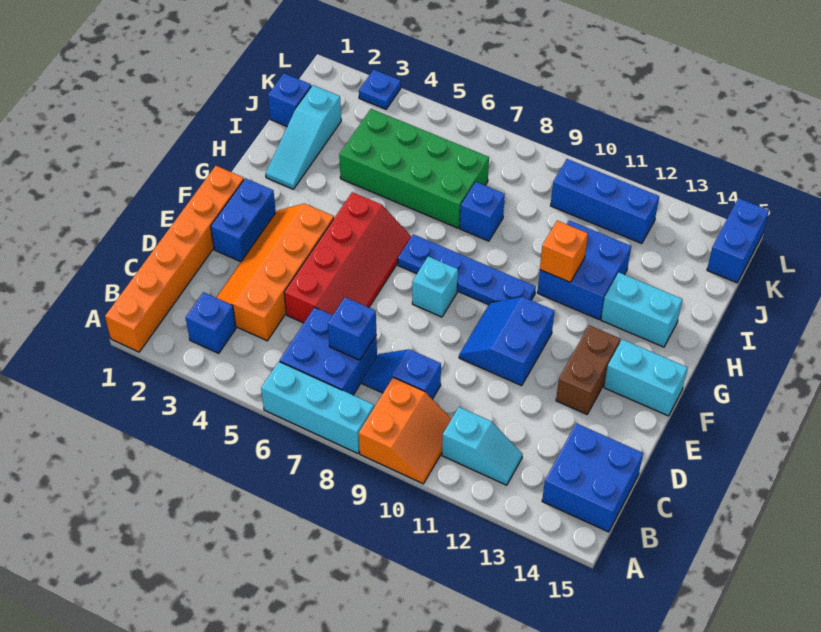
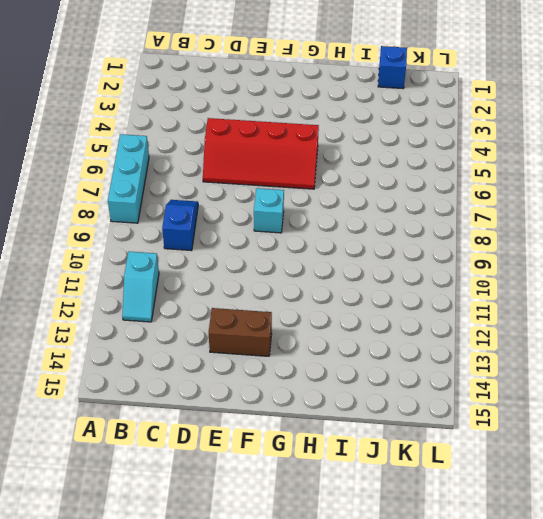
none -> orange brick A1:F1 level 1
none -> orange slope A9:B10 level 1 top 9
none -> blue brick B3 level 1

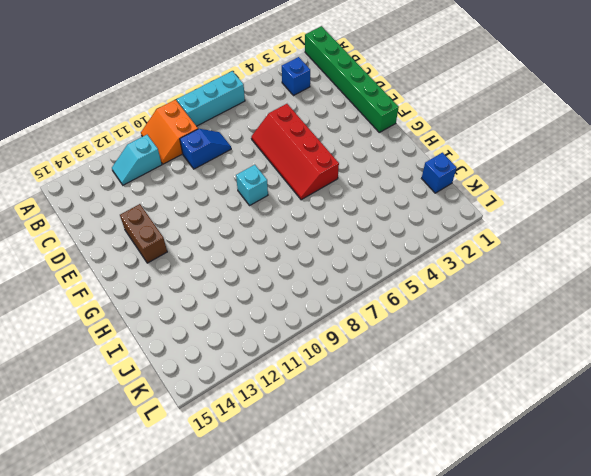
green brick A1:F1 level 1 -> orange brick A1:F1 level 1
none -> blue brick B6:C7 level 1
none -> blue brick B14:C15 level 1
none -> orange slope C3:F4 level 1 top 4

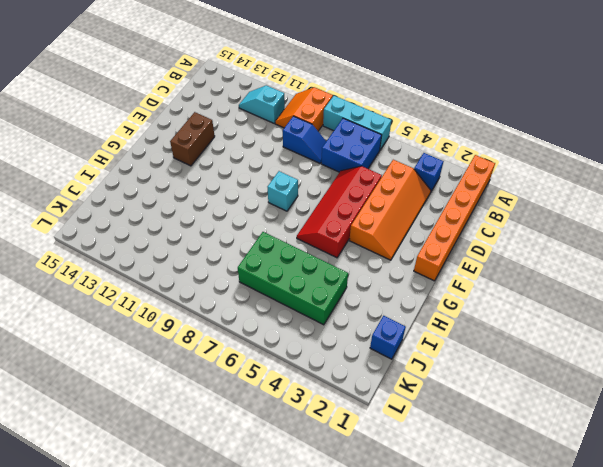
none -> blue brick B14:C15 level 1
none -> blue brick E2:F2 level 1
none -> blue slope E10:F11 level 1 top 11

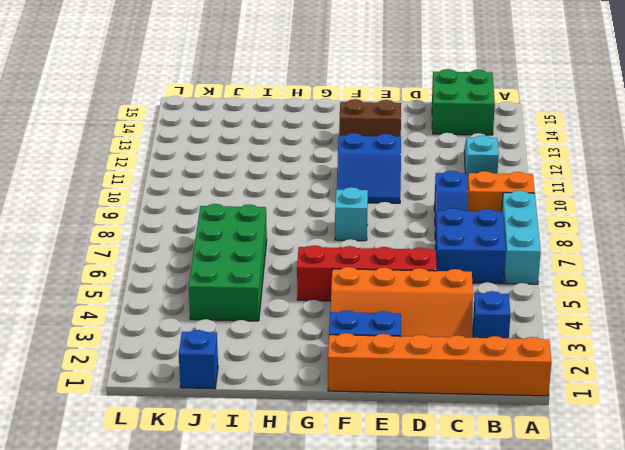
green brick B14:C15 level 1 -> blue brick B14:C15 level 1
none -> cyan brick F14:F15 level 1
none -> blue plate G7:G10 level 1
none -> cyan slope H2:J2 level 1 top J

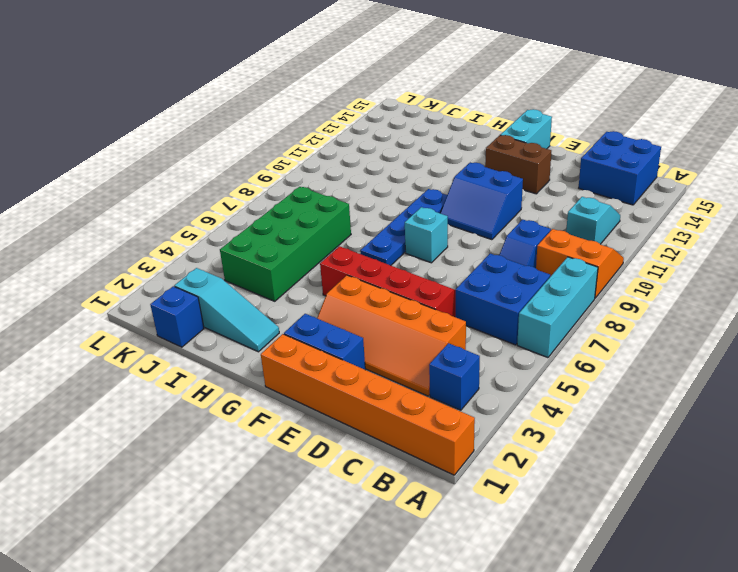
none -> blue brick H11:I12 level 1
none -> cyan brick H13:H14 level 1
none -> blue brick I8 level 1

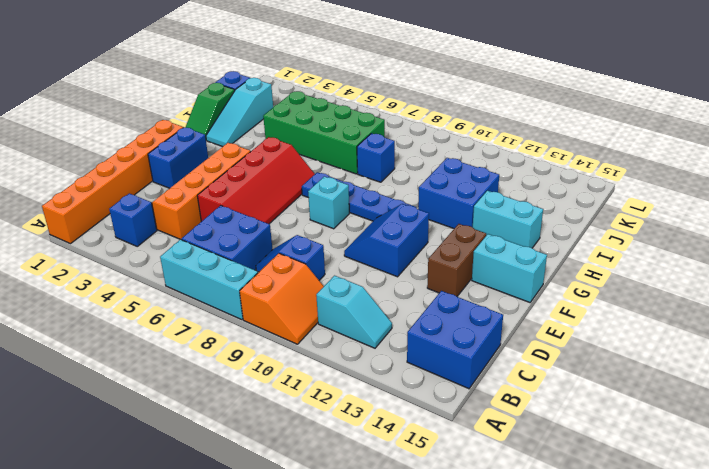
green slope H1:I1 level 1 top I -> none
none -> blue brick K10:K12 level 1
none -> blue brick K15:L15 level 1
none -> blue plate L3 level 1

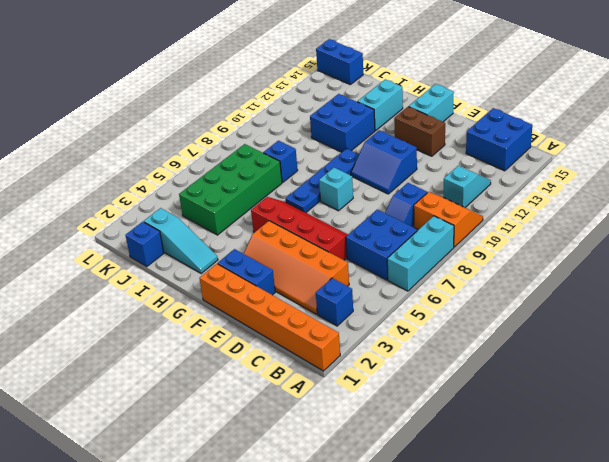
none -> blue brick K10:K12 level 1
none -> blue plate L3 level 1
none -> blue brick C7 level 2

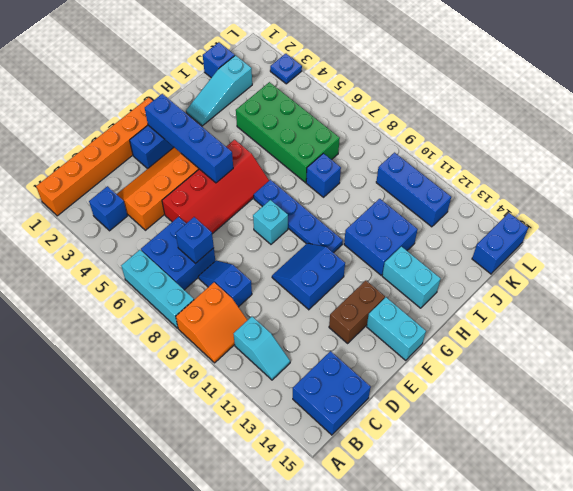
blue brick F2:F5 level 2 -> none
none -> orange brick H11 level 2

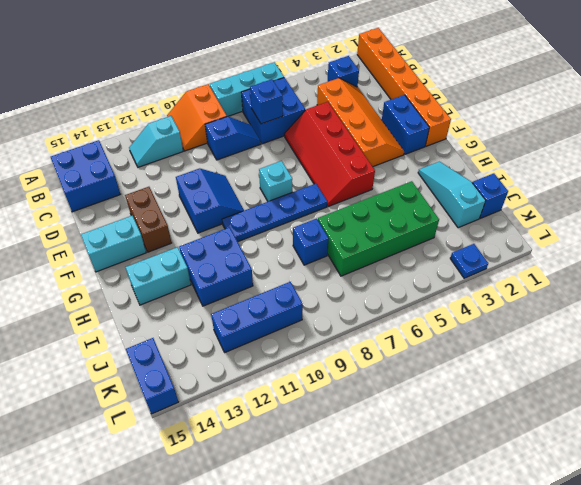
none -> orange brick H11 level 2

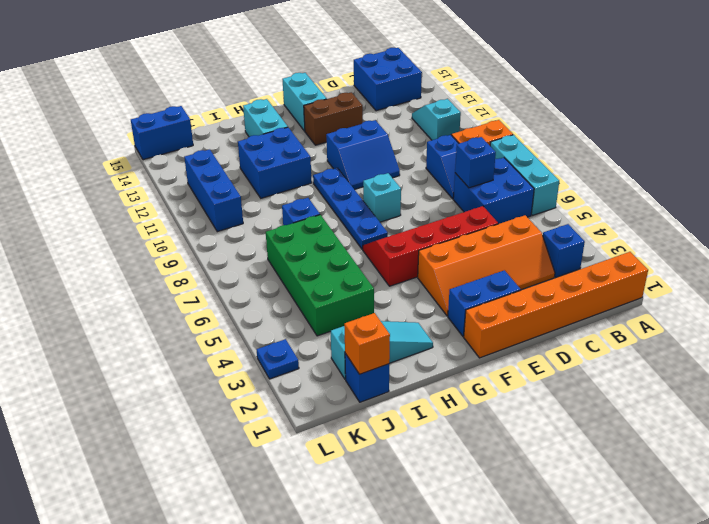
orange brick J1 level 2 -> orange brick H11 level 2

